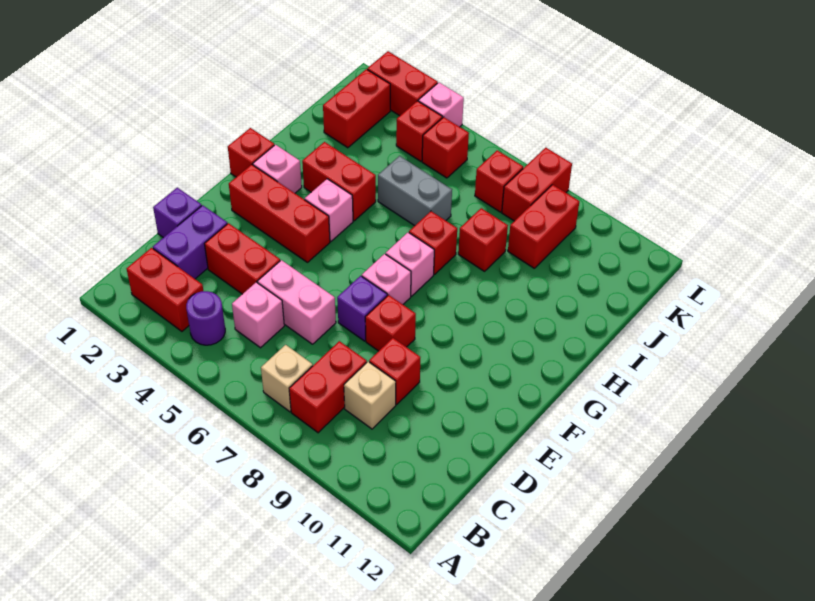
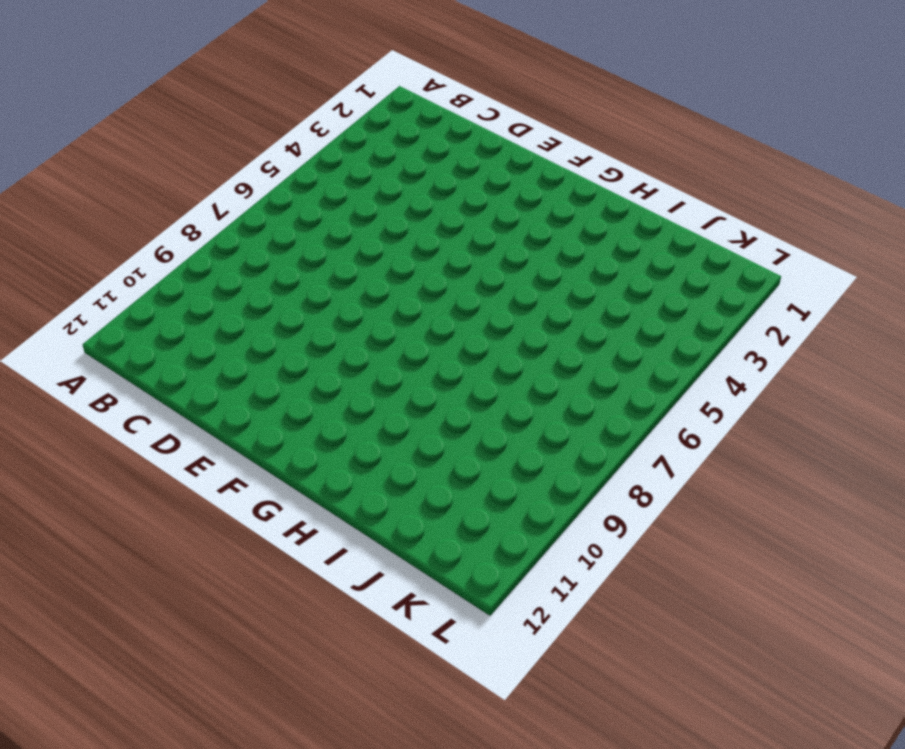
none -> red brick B2:B3 level 1
none -> purple round brick B4 level 1
none -> tan brick B7 level 1
none -> red brick B8:C8 level 1

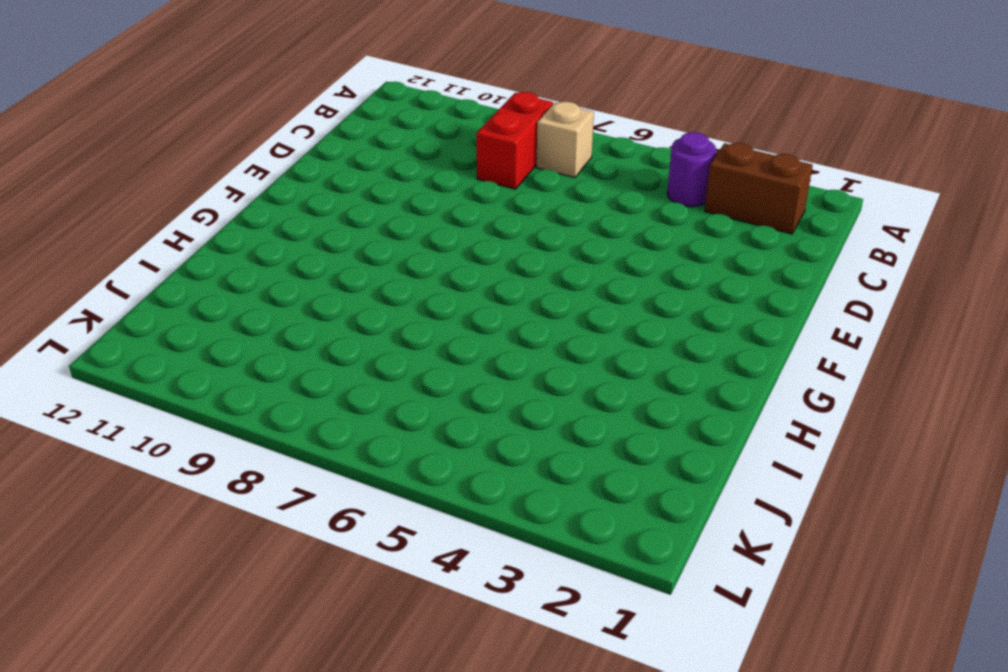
brown brick B2:B3 level 1 -> red brick B2:B3 level 1
none -> purple brick C2:D2 level 1
none -> pink brick C5 level 1
none -> tan brick C9 level 1
none -> purple brick D1 level 1

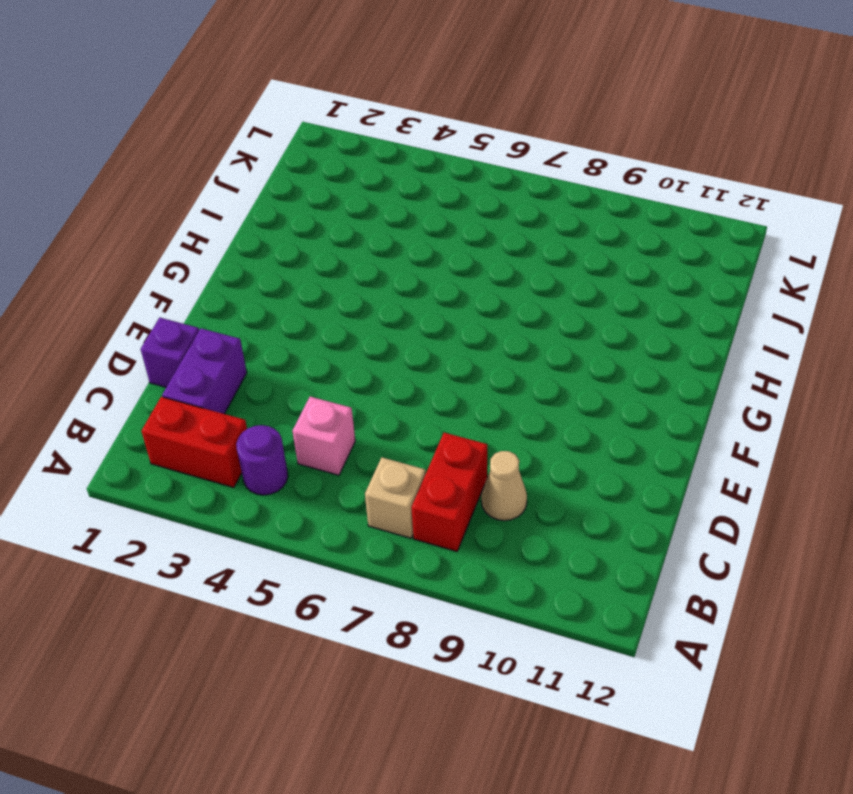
tan cone C9 level 1 -> tan brick C9 level 1
none -> red brick D3:D4 level 1
none -> pink brick D5:D6 level 1
none -> red brick D9 level 1
none -> purple brick E7 level 1

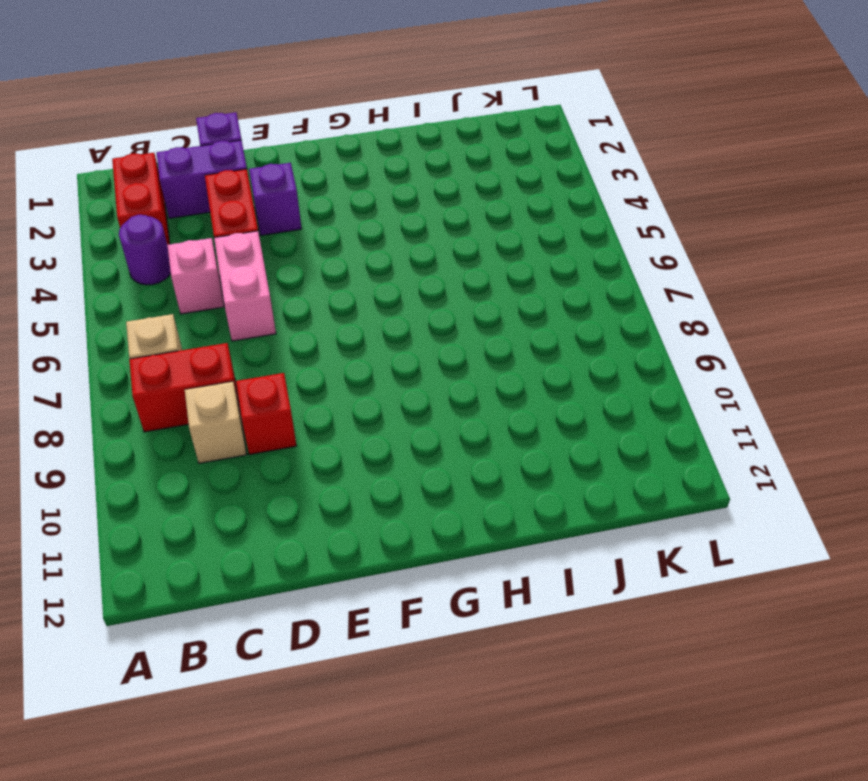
purple brick E3 level 1 -> purple brick E7 level 1
none -> red brick E8 level 1
none -> red brick F2:F4 level 1
none -> pink brick F7 level 1
none -> red brick G1 level 1

